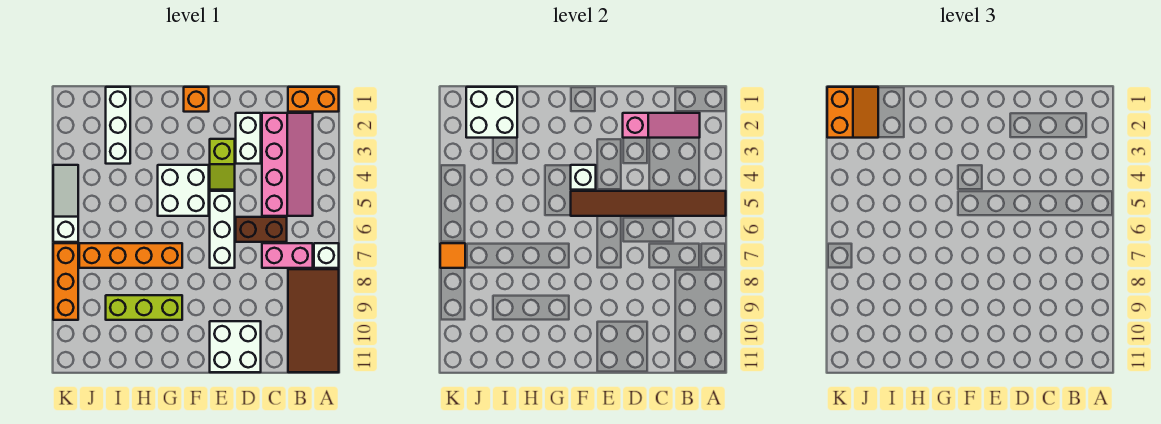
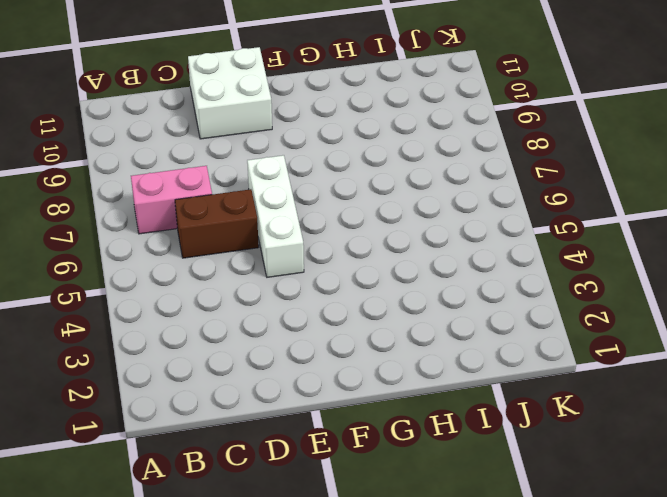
none -> orange brick A1:B1 level 1
none -> white brick A7 level 1
none -> brown tile A8:B11 level 1

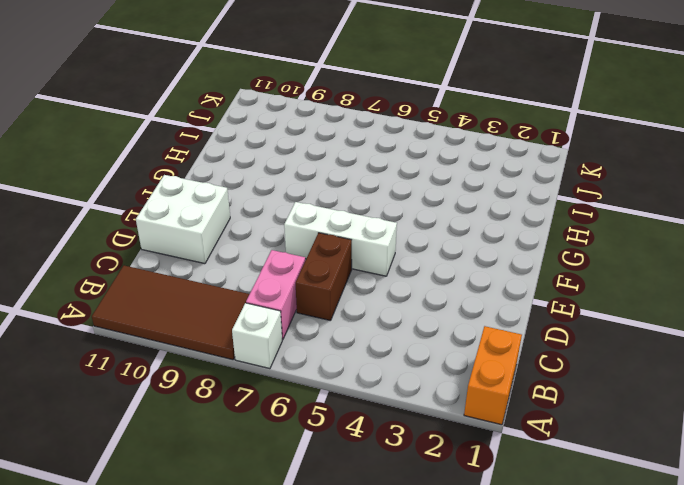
none -> pink slope B2:C5 level 1 top C
none -> white brick D2:D3 level 1
none -> lime slope E3:E4 level 1 top 3

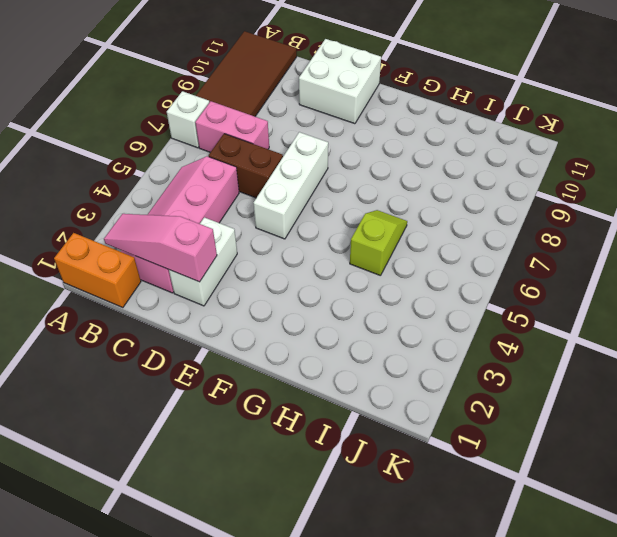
lime slope H5:H6 level 1 top 5 -> lime slope E3:E4 level 1 top 3
none -> orange brick F1 level 1
none -> white brick F4:G5 level 1
none -> orange brick G7:J7 level 1

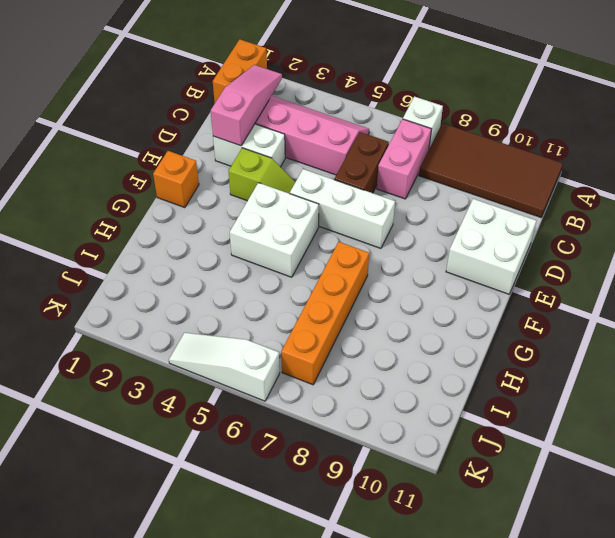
none -> lime brick G9:I9 level 1
none -> white brick I1:I3 level 1
none -> orange brick K7:K9 level 1

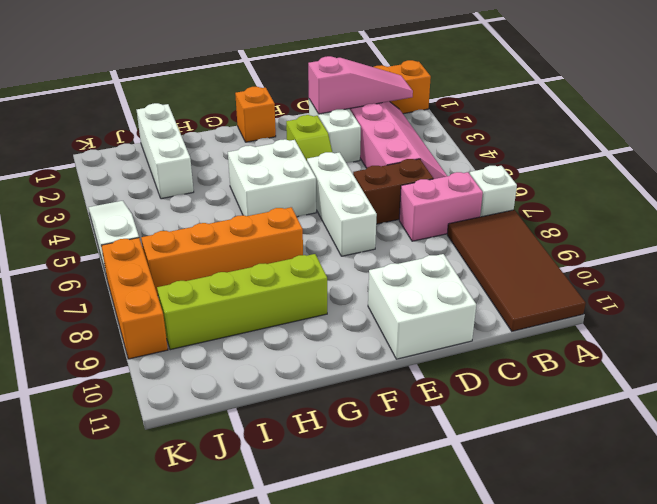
lime brick G9:J9 level 1 -> lime brick G9:I9 level 1
none -> brown tile A5:F5 level 2
none -> white brick F4 level 2
none -> white brick I1:J2 level 2

